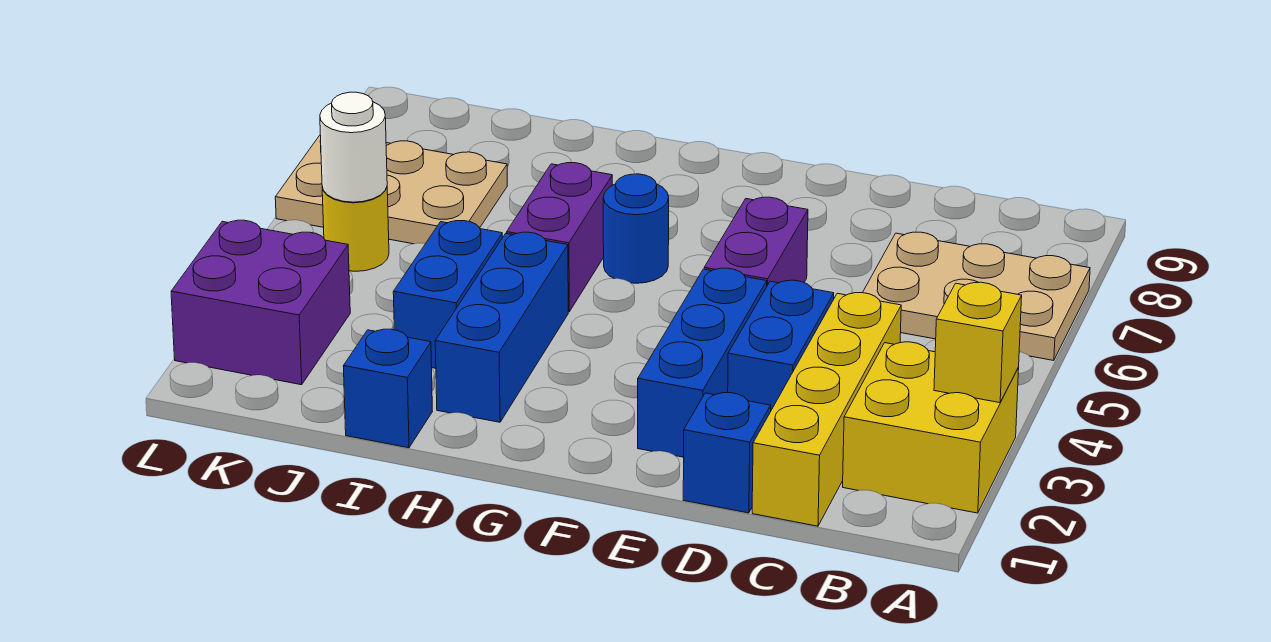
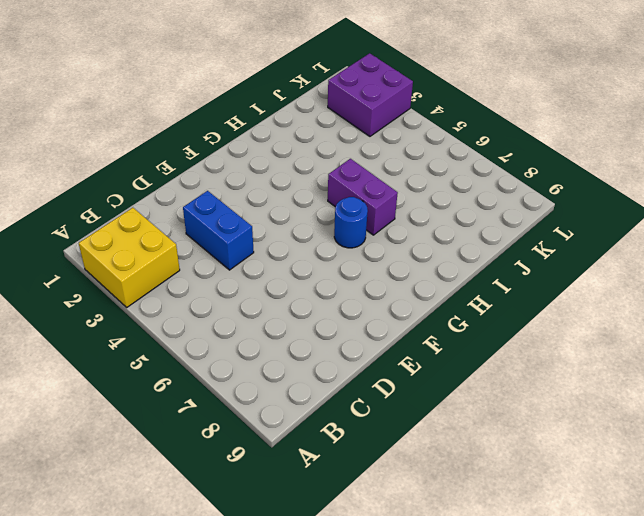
none -> tan plate A6:C7 level 1
none -> yellow brick C1:C4 level 1
none -> blue brick D1 level 1

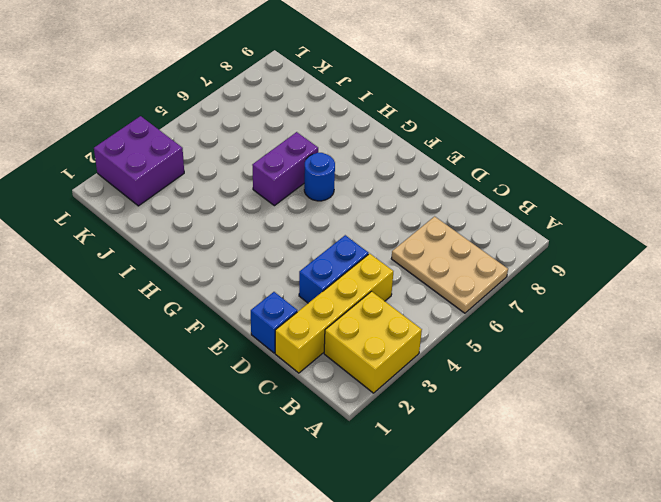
none -> blue brick E2:E4 level 1
none -> purple brick E5:E6 level 1
none -> blue brick H2:H4 level 1

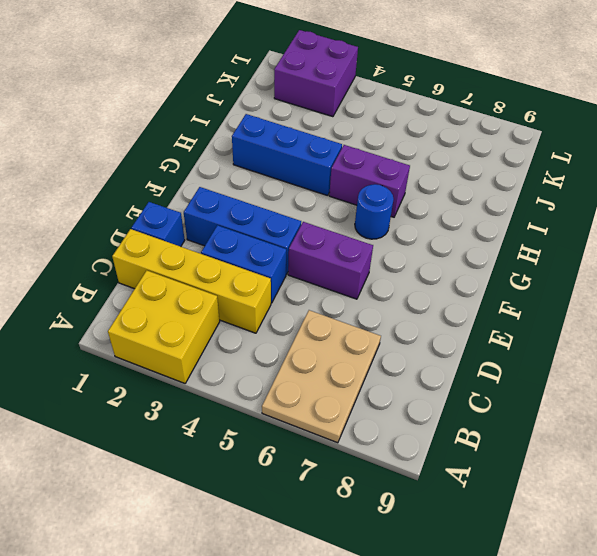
none -> blue brick I1 level 1
none -> blue brick I3:I4 level 1
none -> tan plate J6:L7 level 1

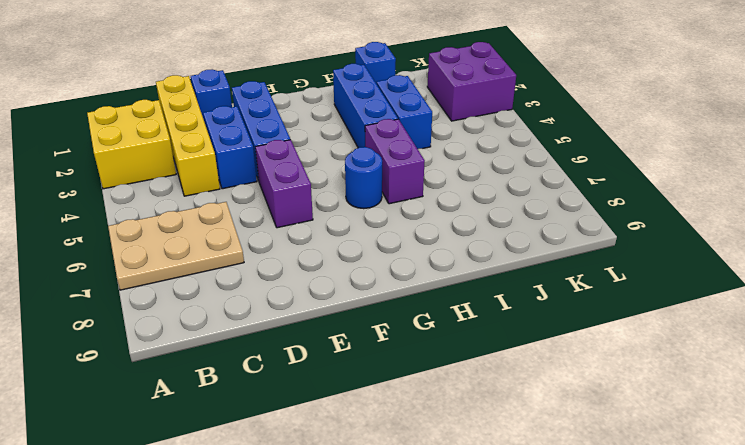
none -> tan plate J6:L7 level 1
none -> yellow round brick K5 level 1
none -> yellow brick A3 level 2

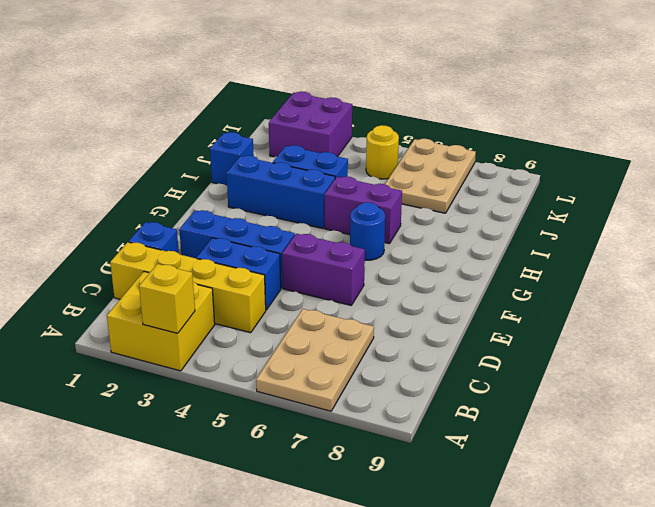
none -> white round brick K5 level 2

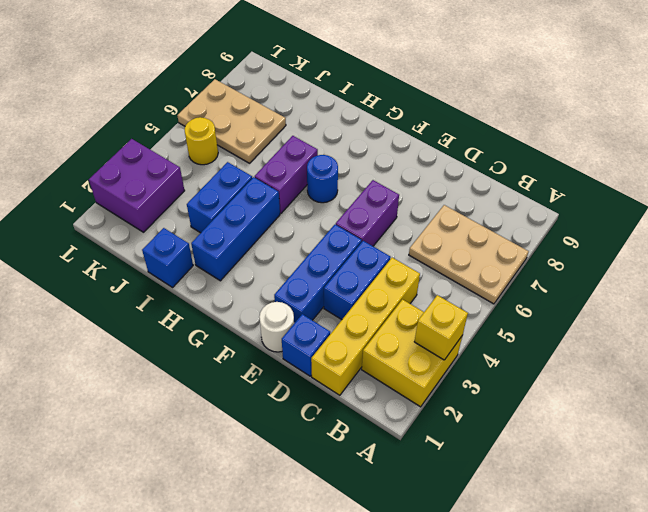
white round brick E1 level 1 -> white round brick K5 level 2

